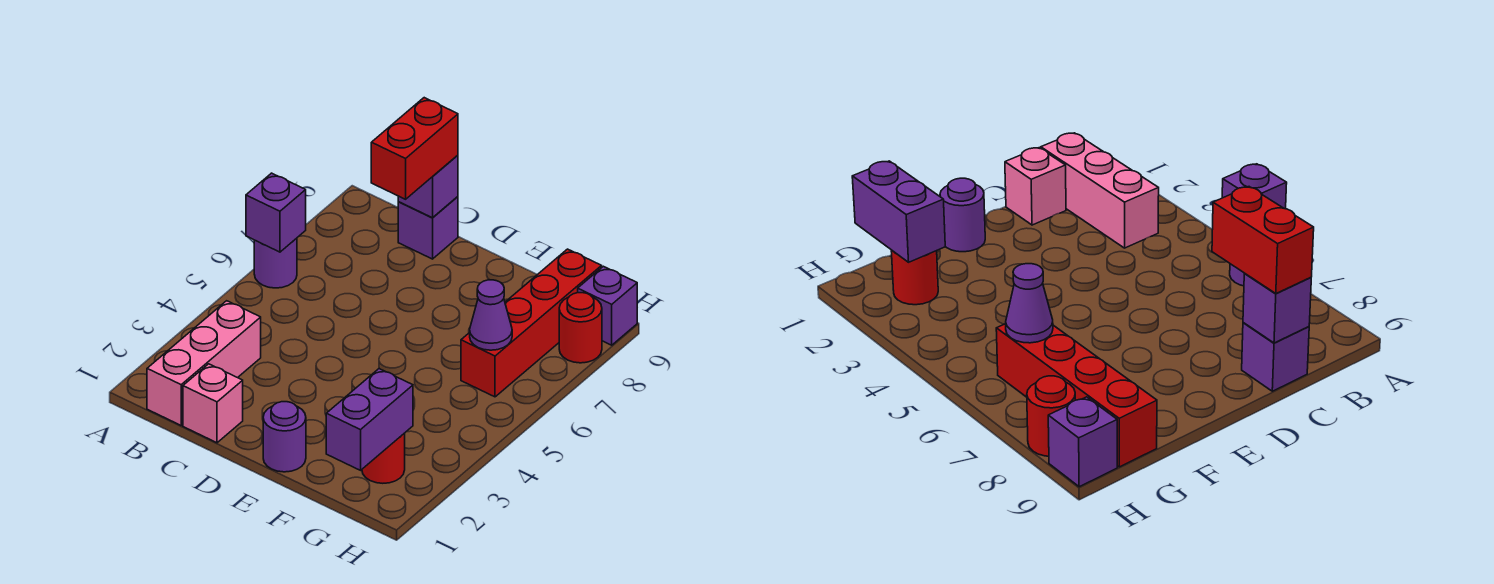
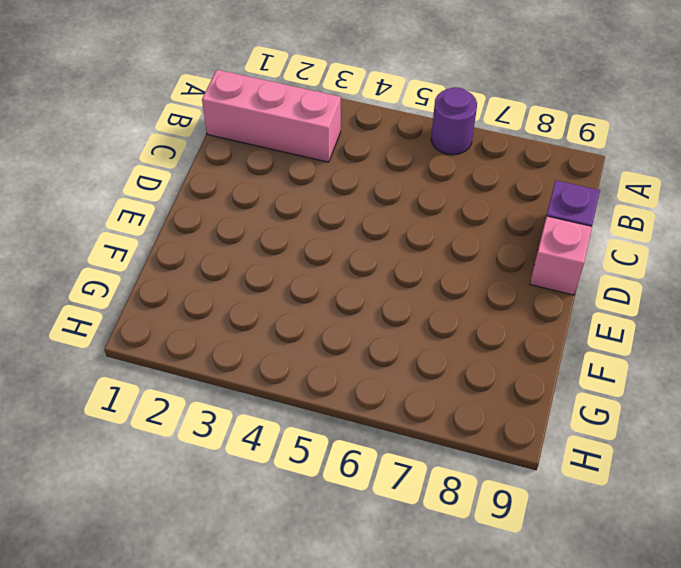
pink brick D9 level 1 -> pink brick C1 level 1
none -> purple round brick E1 level 1
none -> red round brick G2 level 1
none -> red brick G6:G9 level 1

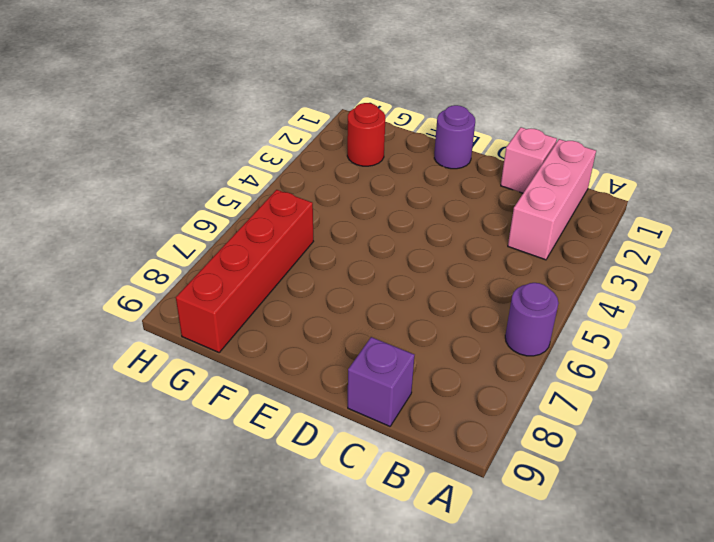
none -> red round brick H8 level 1
none -> purple brick H9 level 1
none -> purple brick A6 level 2

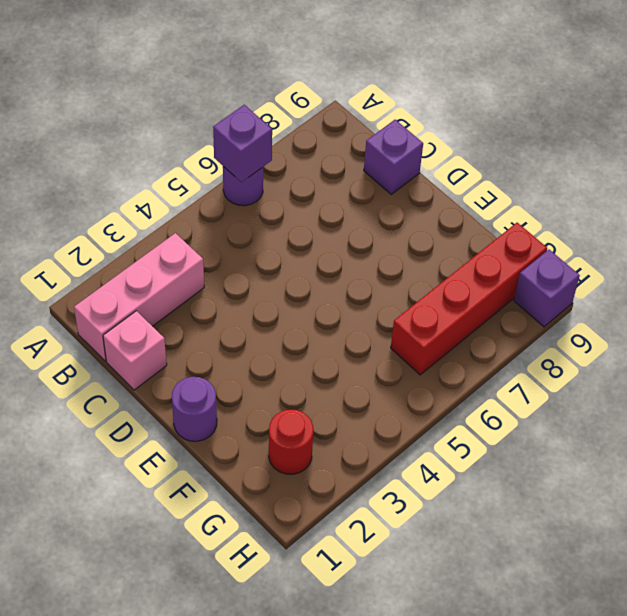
none -> red round brick H8 level 1
none -> purple brick C9 level 2
none -> purple brick G1:G2 level 2

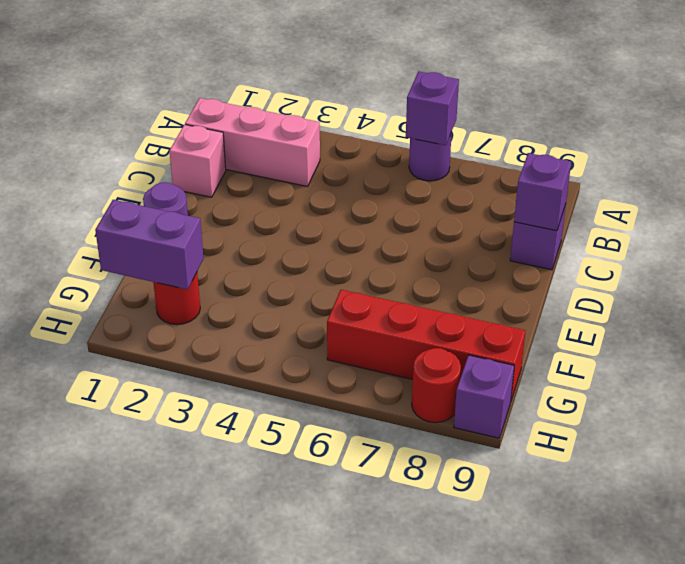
none -> purple cone G6 level 2
none -> red brick C8:C9 level 3

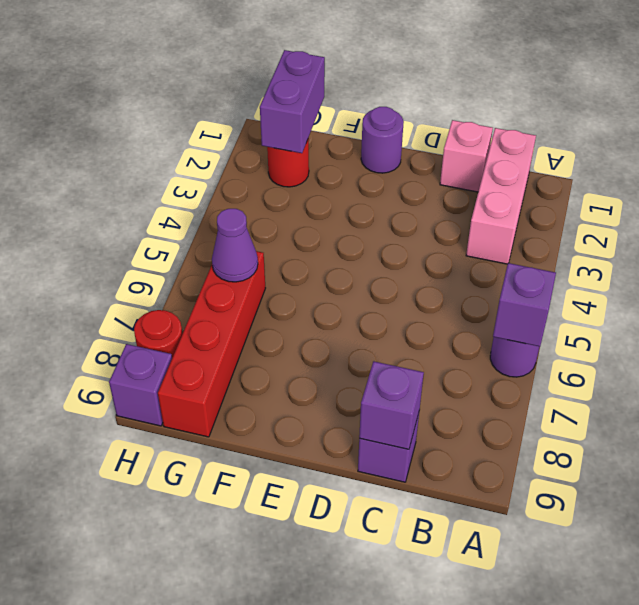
none -> red brick C8:C9 level 3

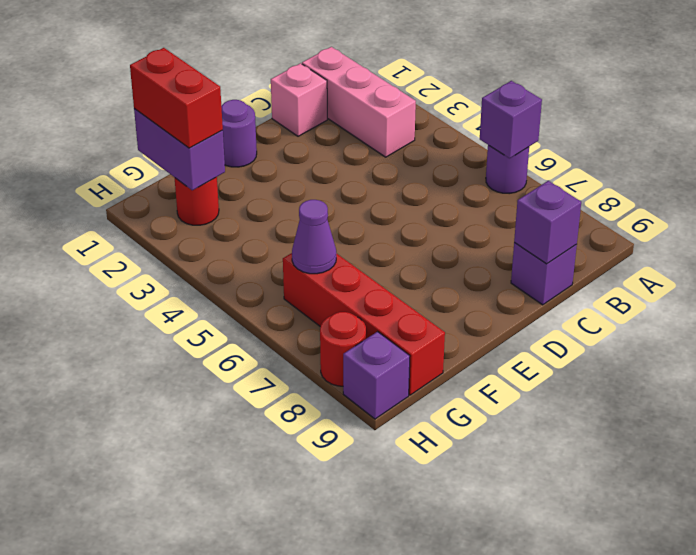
red brick G1:G2 level 3 -> red brick C8:C9 level 3

